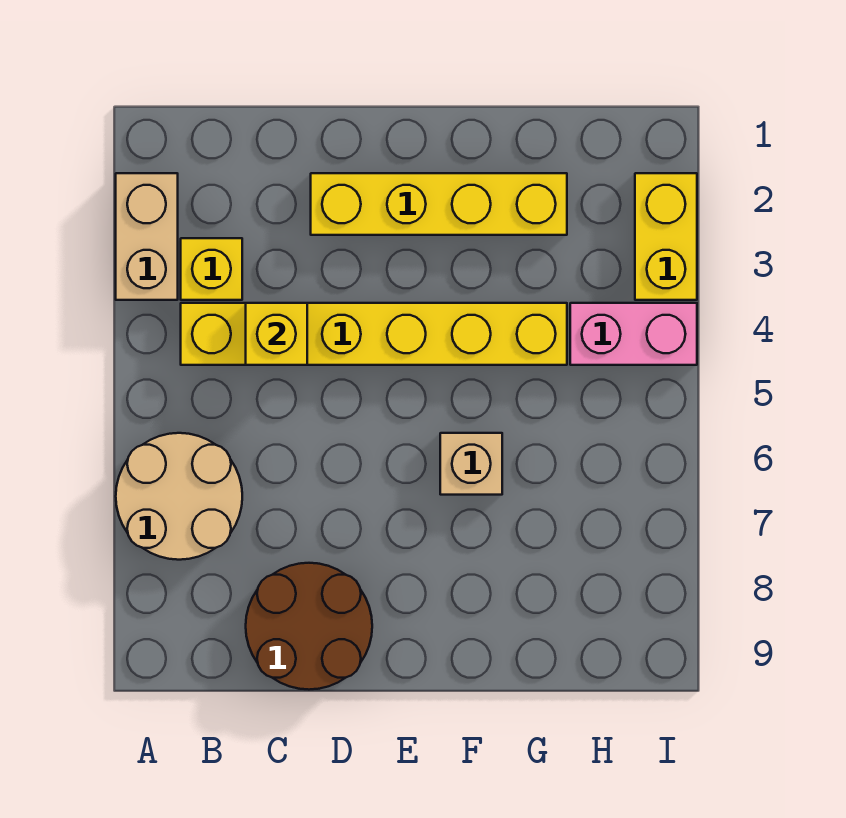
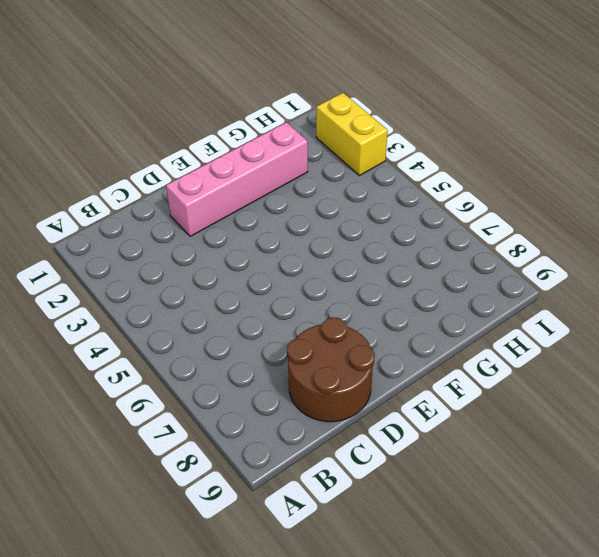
pink brick D2:G2 level 1 -> yellow brick D2:G2 level 1
none -> tan brick A2:A3 level 1
none -> tan round brick A6:B7 level 1

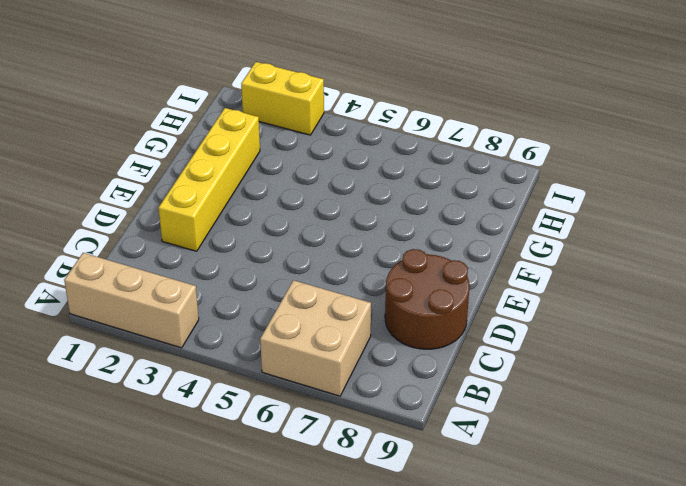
tan brick A1:A3 level 1 -> tan brick A2:A3 level 1
tan brick A6:B7 level 1 -> tan round brick A6:B7 level 1
none -> yellow brick B3 level 1
none -> yellow brick B4:G4 level 1

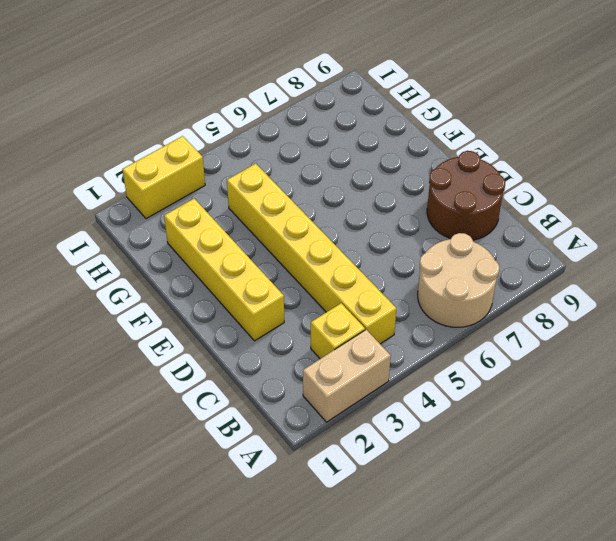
none -> tan brick F6 level 1
none -> pink brick H4:I4 level 1

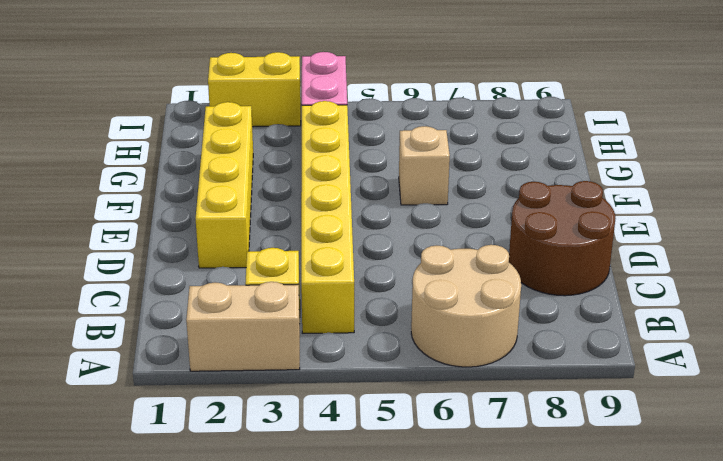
none -> yellow brick C4 level 2

